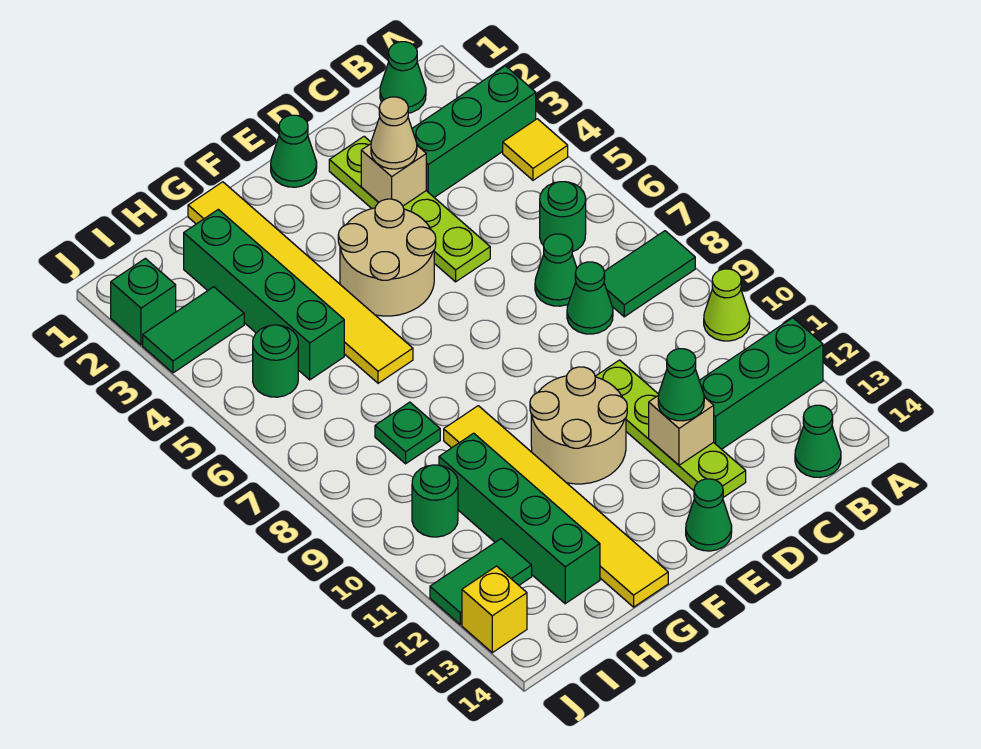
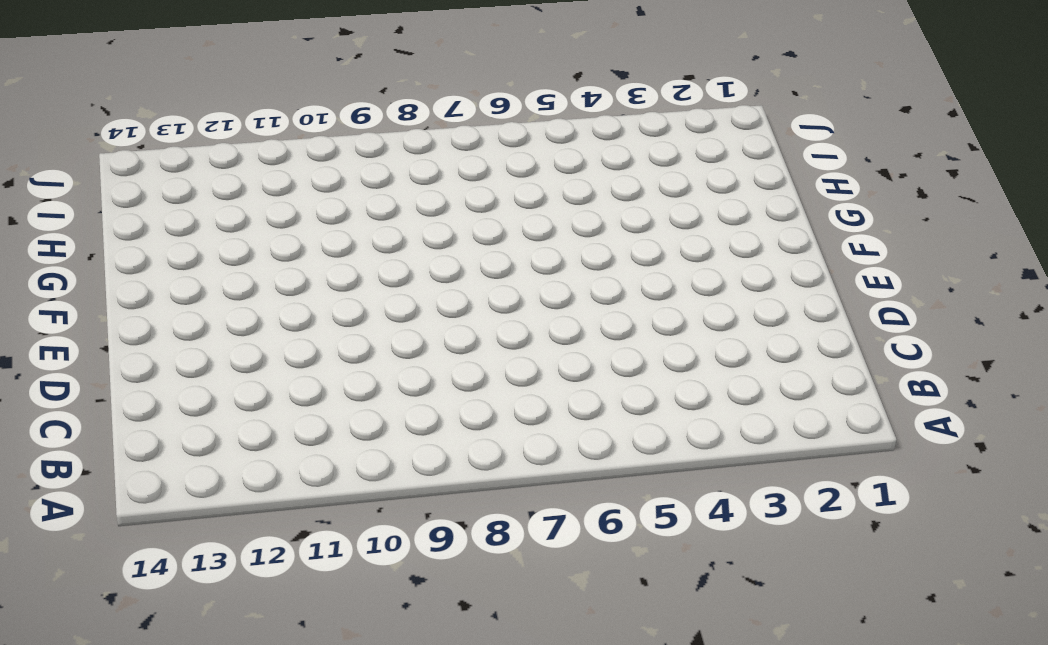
none -> green brick A3:C3 level 1
none -> yellow tile A4 level 1
none -> green tile A8:B8 level 1
none -> lime cone A10 level 1

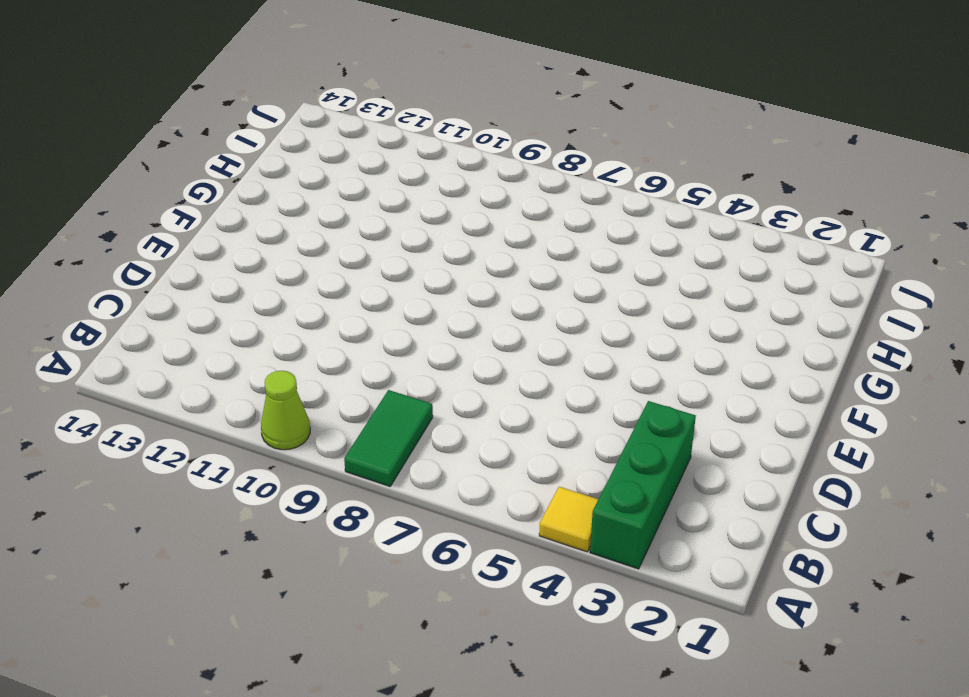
none -> green brick A12:C12 level 1
none -> green cone B1 level 1
none -> green round brick B6 level 1
none -> green cone B14 level 1

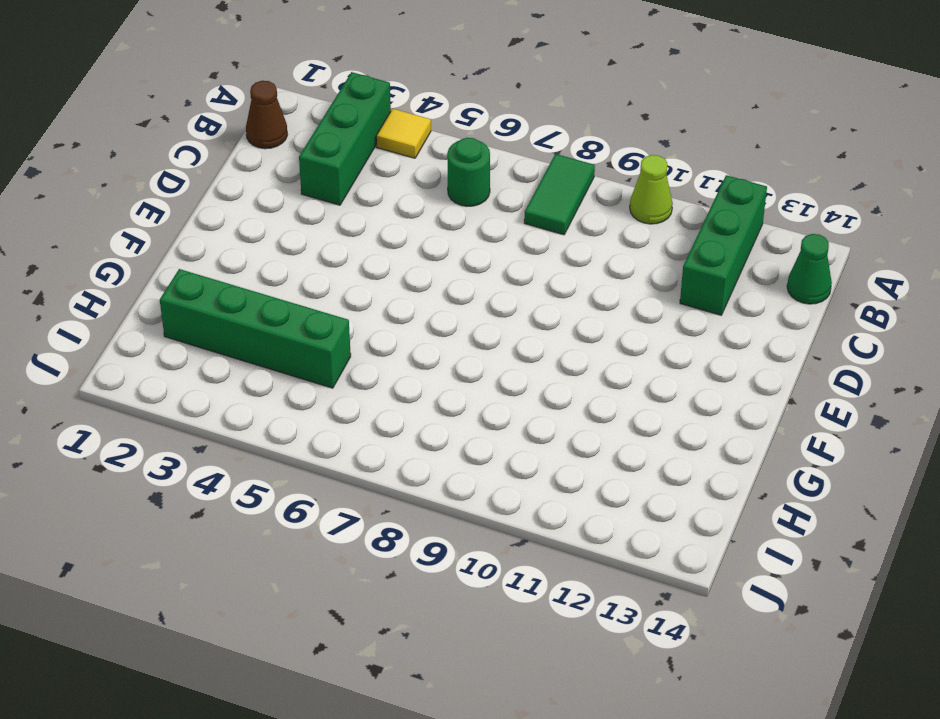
brown cone B1 level 1 -> green cone B1 level 1
none -> green cone C7 level 1
none -> green cone C8 level 1
none -> lime plate D2:D5 level 1
none -> lime plate D10:D13 level 1

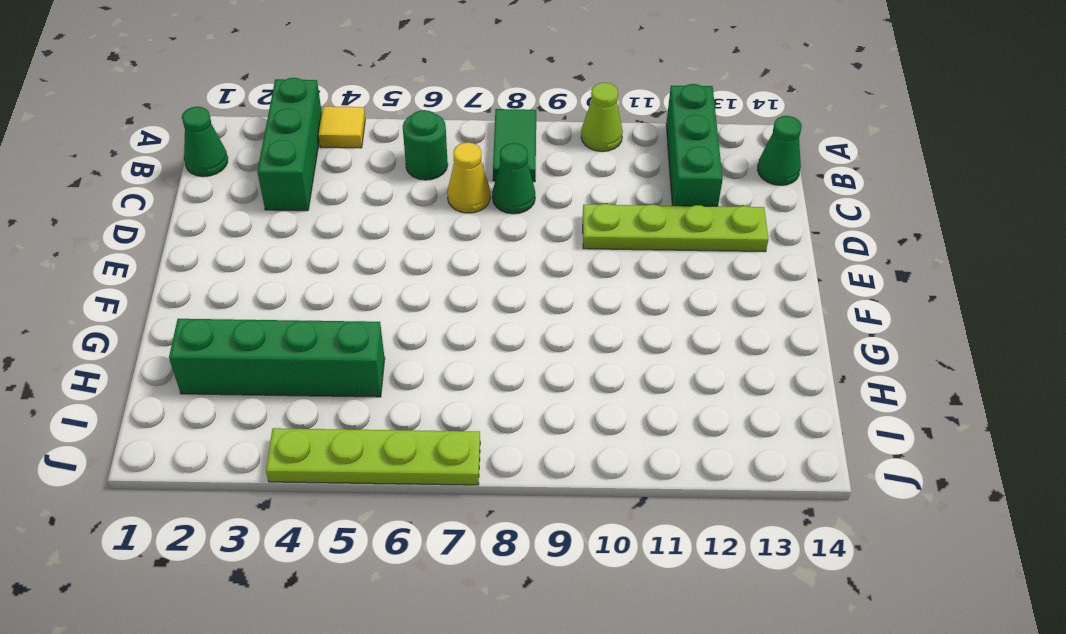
yellow cone C7 level 1 -> green cone C7 level 1
lime plate J4:J7 level 1 -> lime plate D2:D5 level 1
none -> green cone E1 level 1
none -> tan round brick E4:F5 level 1
none -> tan round brick E10:F11 level 1
none -> green cone E14 level 1

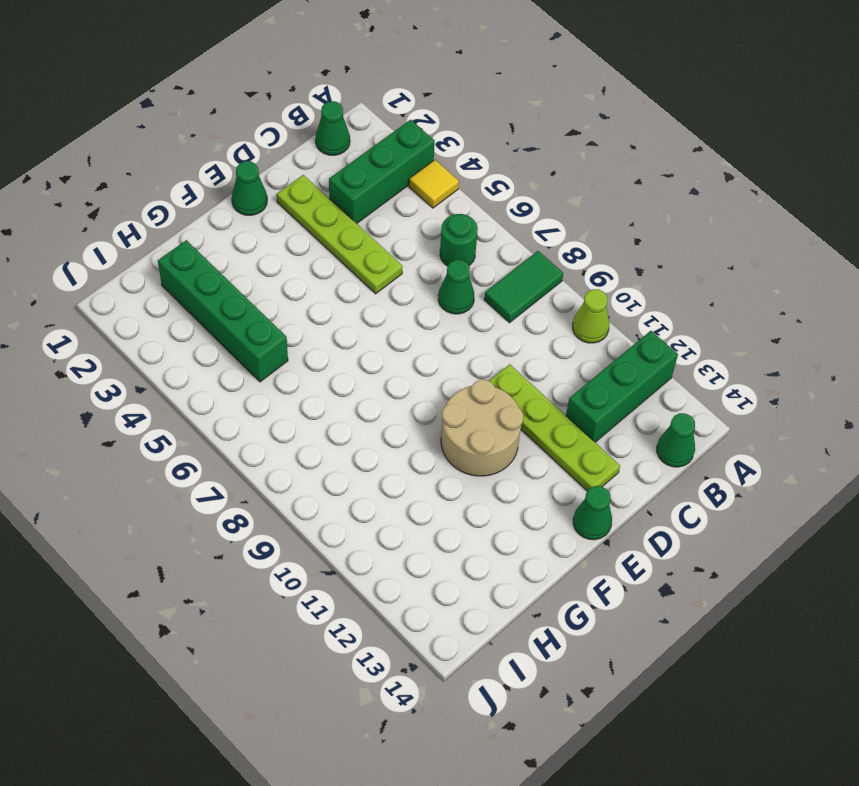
none -> green cone C8 level 1
none -> tan round brick E4:F5 level 1
none -> yellow tile G1:G6 level 1
none -> yellow tile G9:G14 level 1

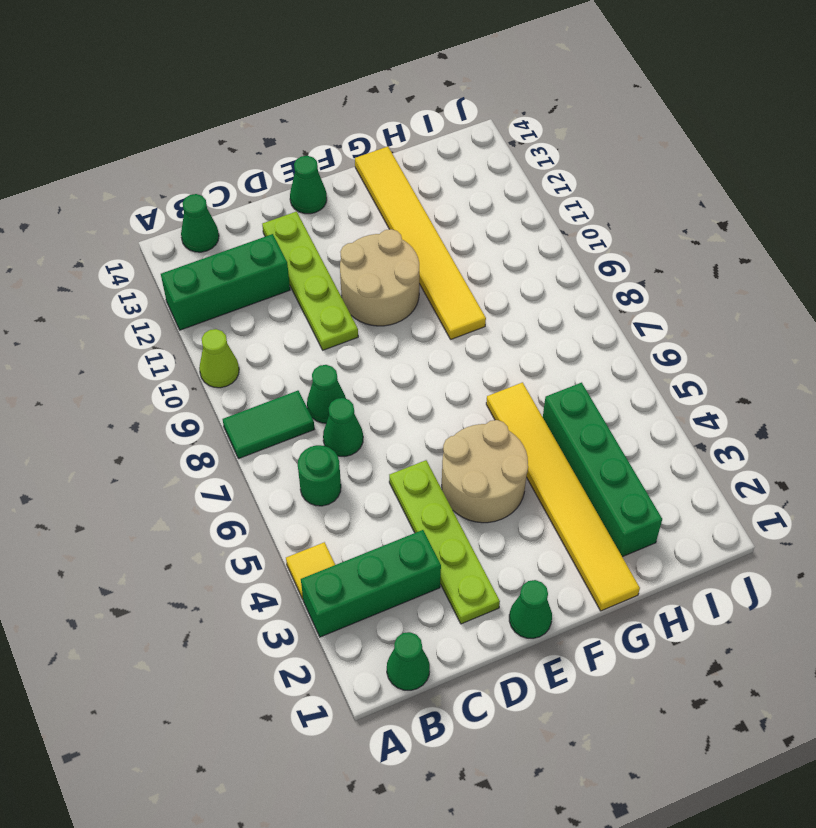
none -> green plate H8 level 1
none -> green brick H10:H13 level 1
none -> green tile I3:J3 level 1
none -> green round brick I5 level 1

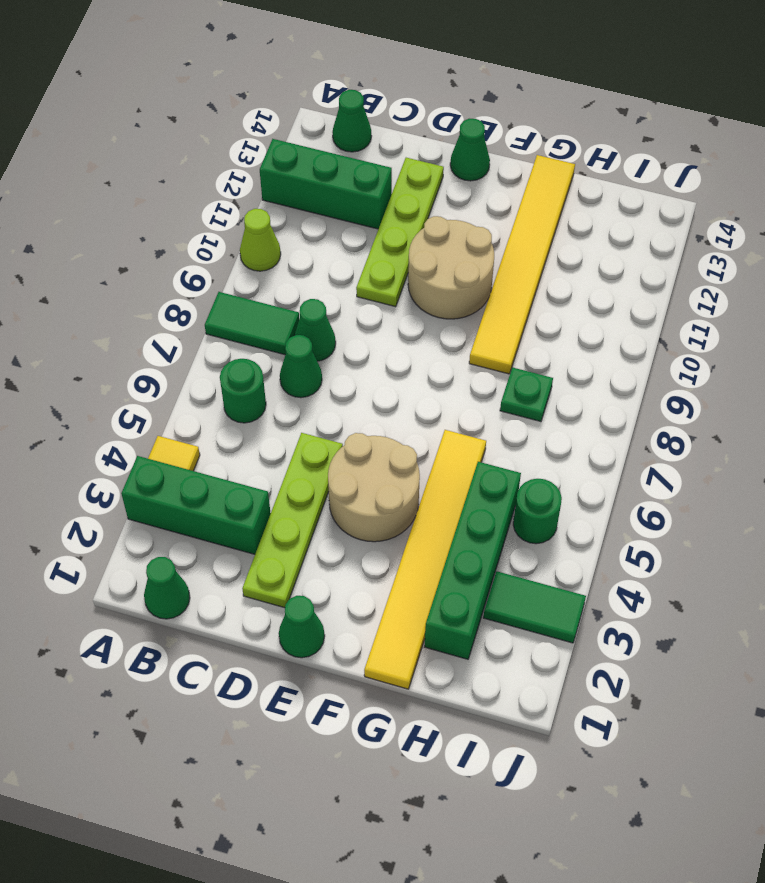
none -> green brick H10:H13 level 1
none -> green round brick I10 level 1
none -> green tile I12:J12 level 1
none -> green brick J2 level 1

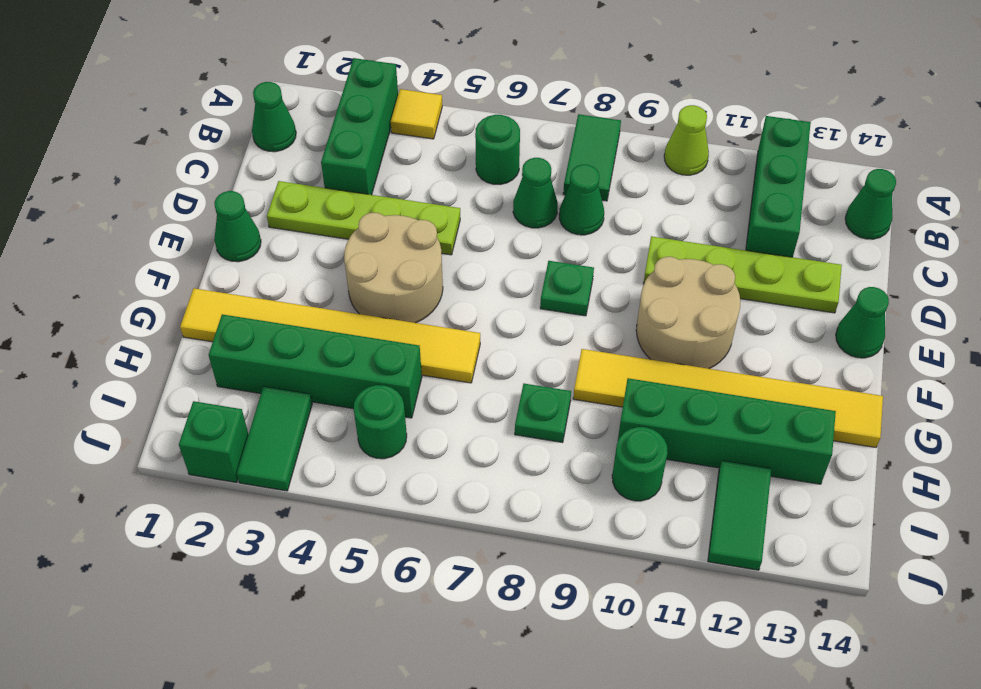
green plate E8 level 1 -> none
none -> yellow brick J13 level 1
none -> tan brick D3 level 2
none -> tan brick D12 level 2
none -> tan cone D3 level 3

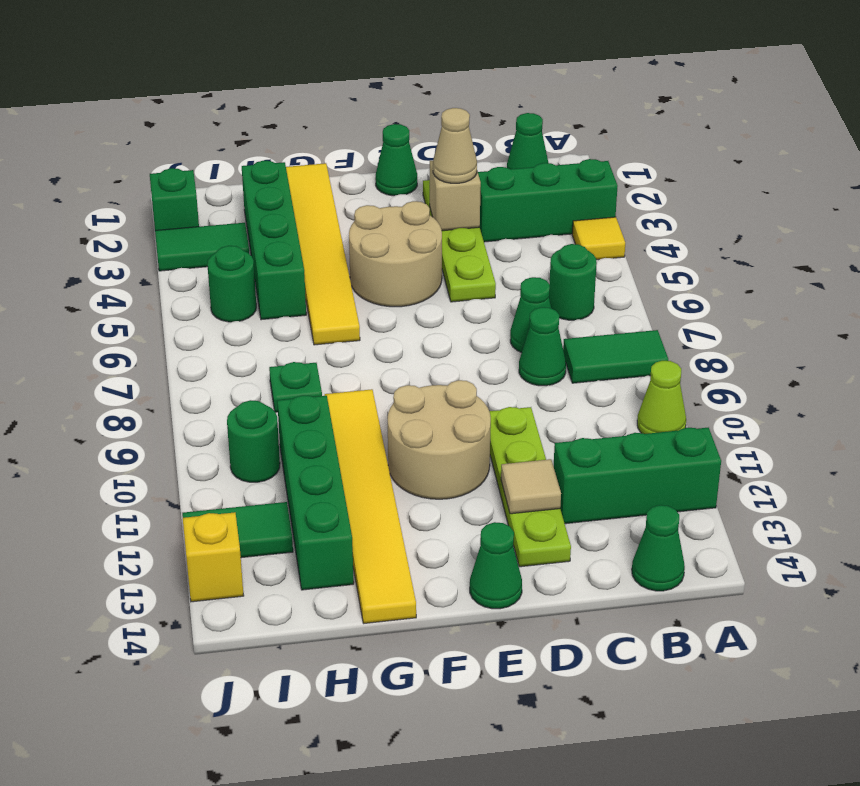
tan tile D12 level 2 -> tan brick D12 level 2
none -> green cone D12 level 3

